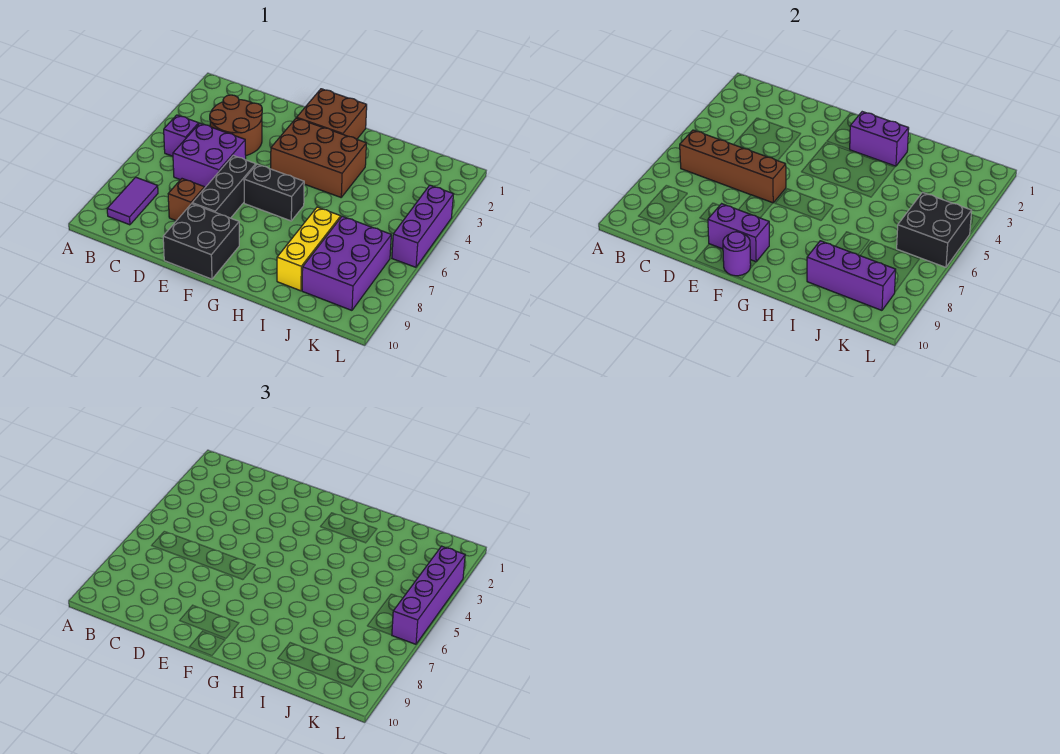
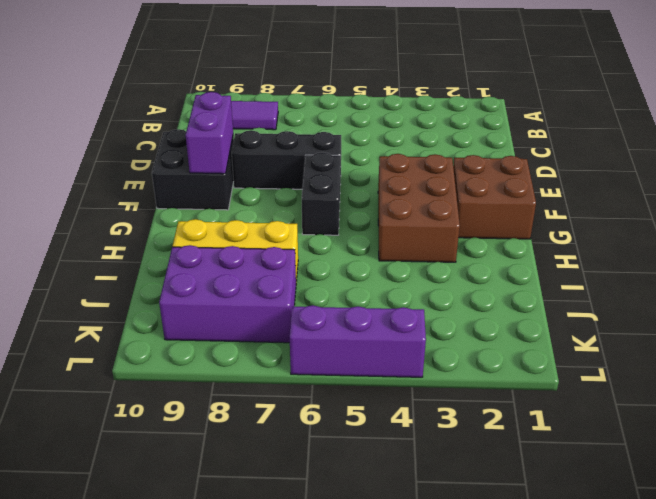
none -> purple brick B5 level 1
none -> brown round brick C3:D4 level 1
none -> purple brick C5:D6 level 1

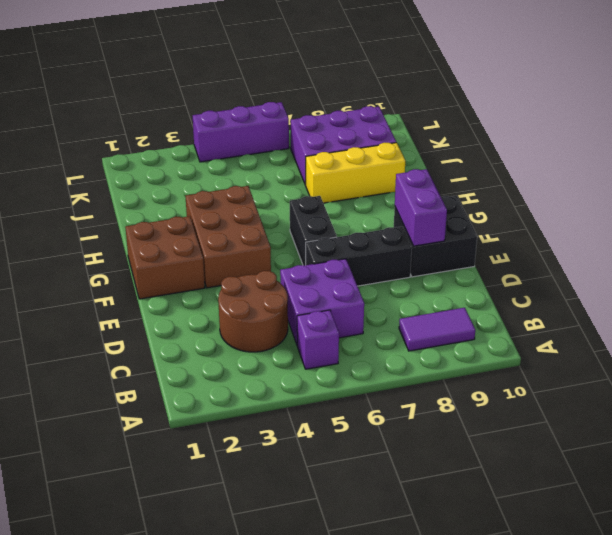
none -> brown brick D8 level 1
none -> brown brick B6:E6 level 2
none -> purple round brick F10 level 2

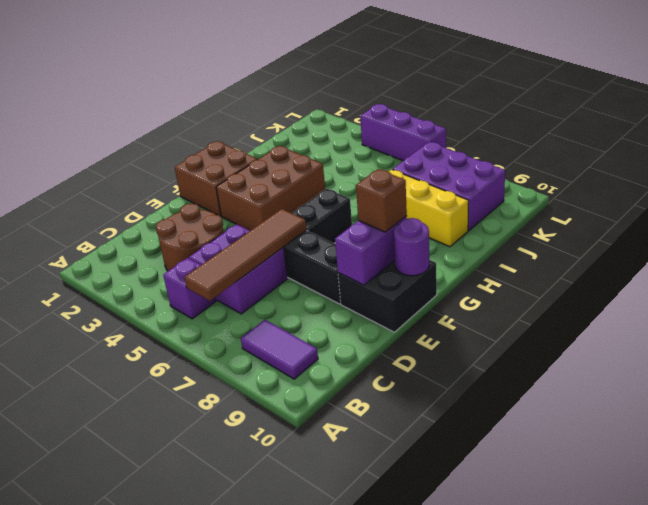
brown tile B6:E6 level 2 -> brown brick B6:E6 level 2
brown brick F9 level 3 -> brown brick D8 level 1
none -> purple brick G2:H2 level 2
none -> purple brick I9:K9 level 2
none -> black brick K5:L6 level 2

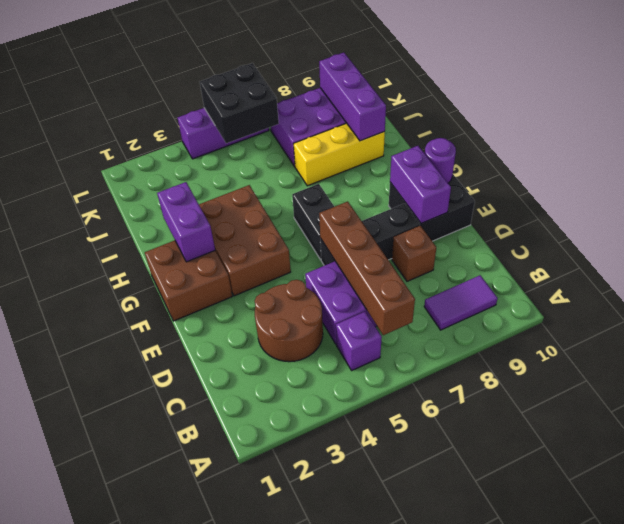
none -> purple brick L3:L6 level 3

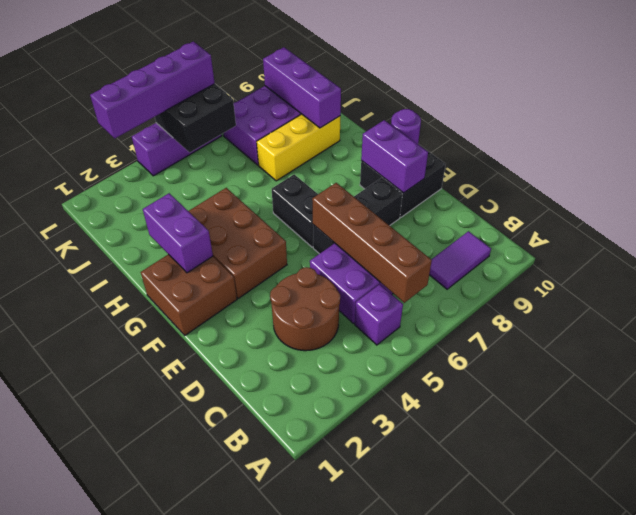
none -> brown brick D8 level 1

